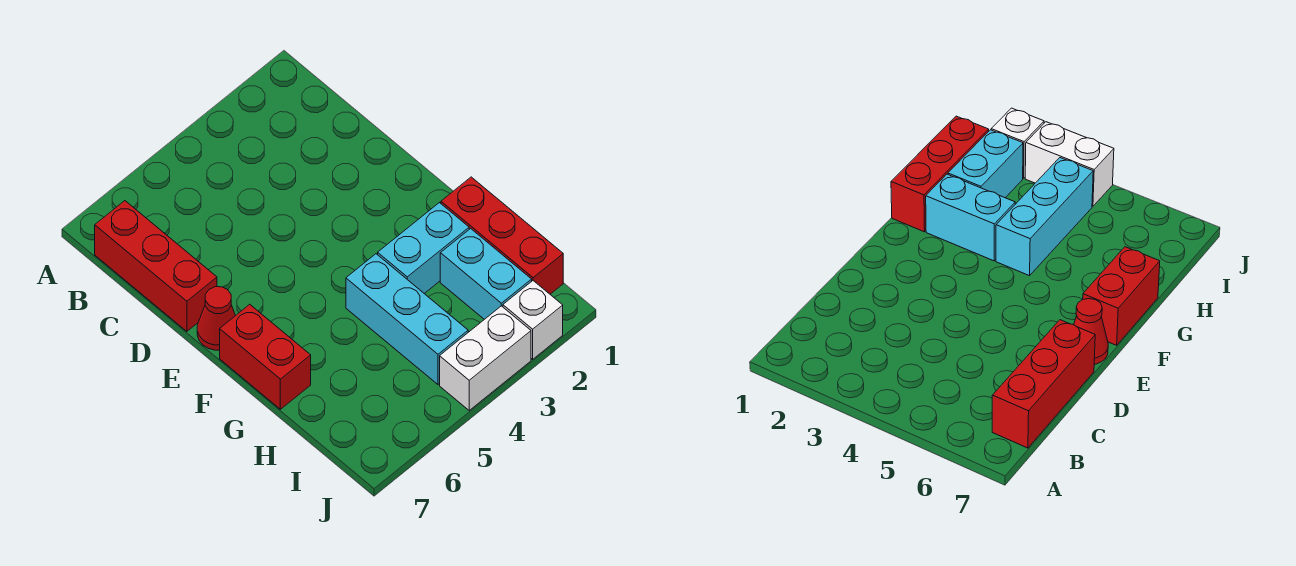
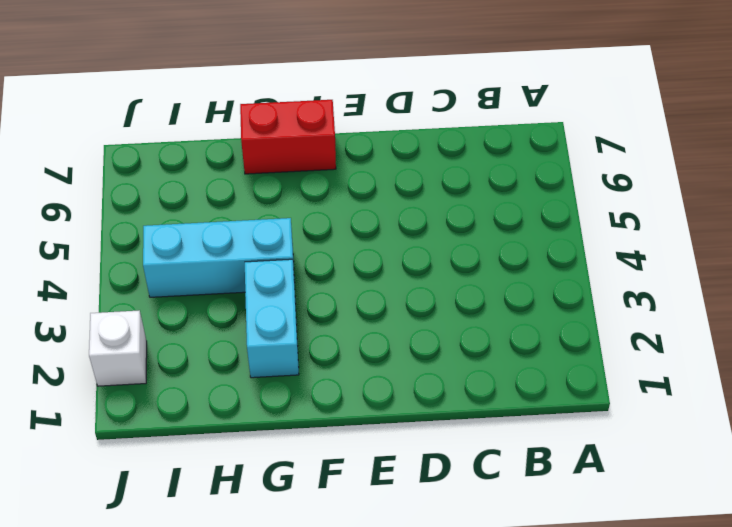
none -> red brick B7:D7 level 1
none -> red cone E7 level 1

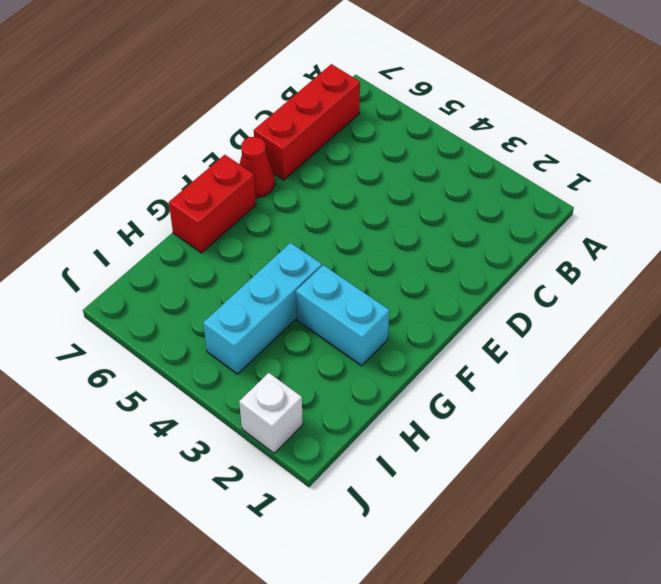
none -> red brick G1:I1 level 1
none -> cyan brick H2:I2 level 1

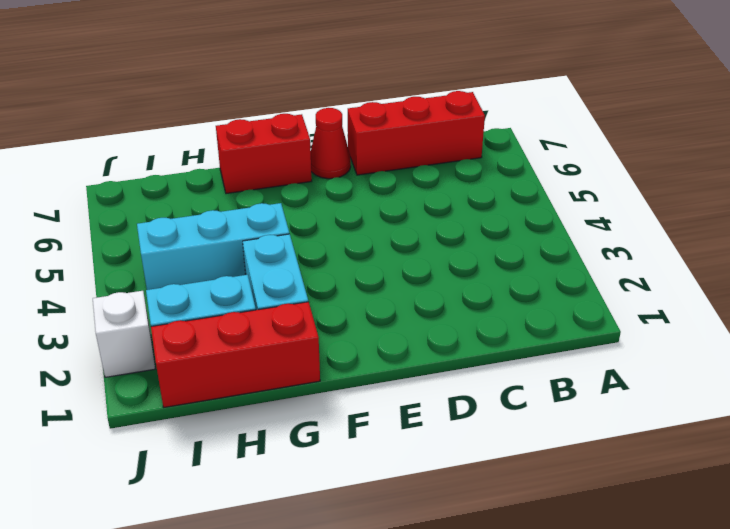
none -> white brick J3:J4 level 1

